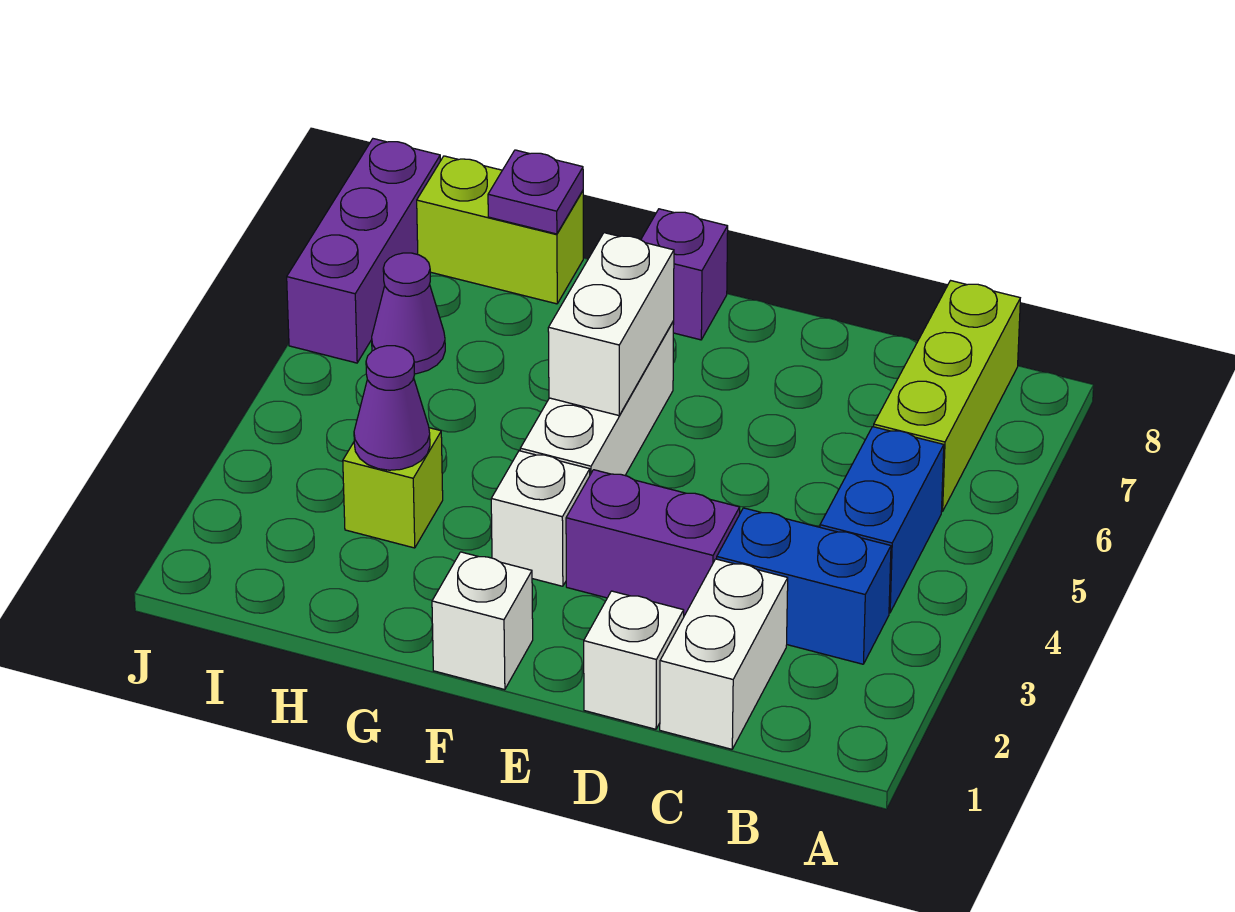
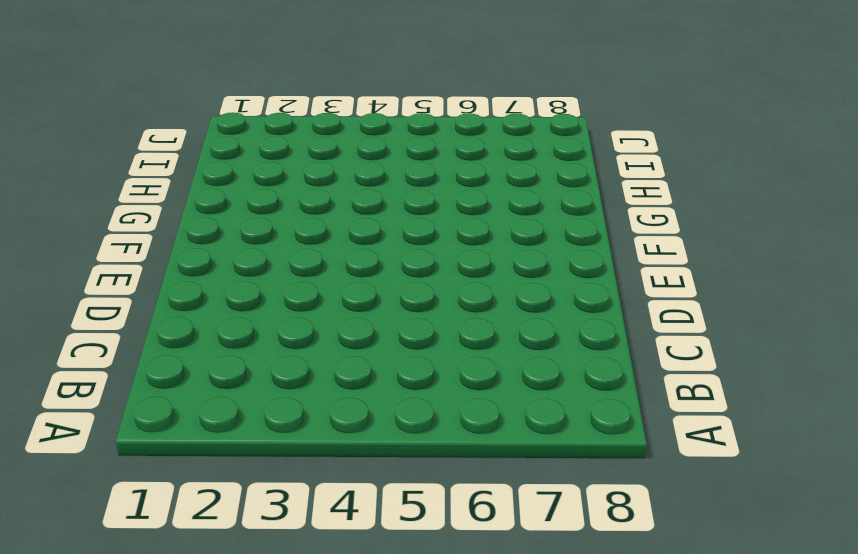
none -> blue brick B3:C3 level 1
none -> blue brick B4:B5 level 1
none -> lime brick B6:B8 level 1

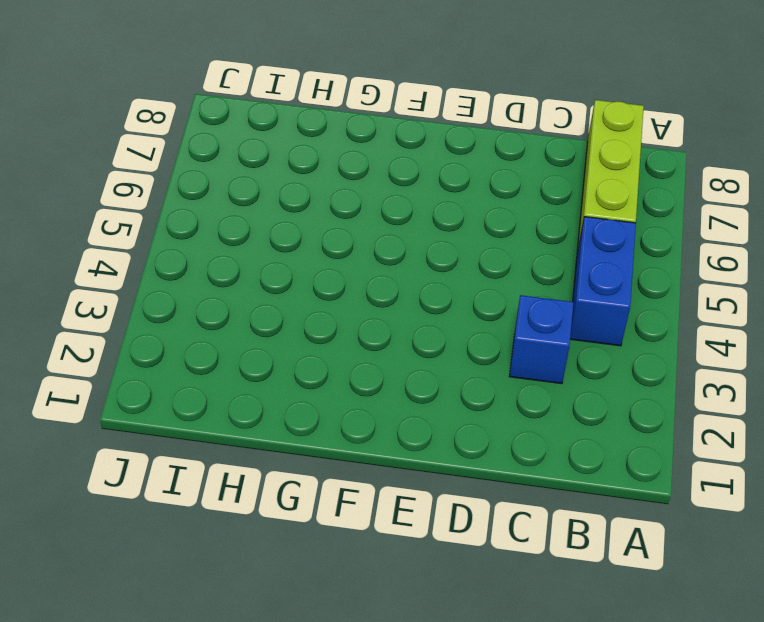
blue brick C3 level 1 -> blue brick B3:C3 level 1
none -> white brick C1:C2 level 1
none -> white brick D1 level 1
none -> purple brick D3:E3 level 1

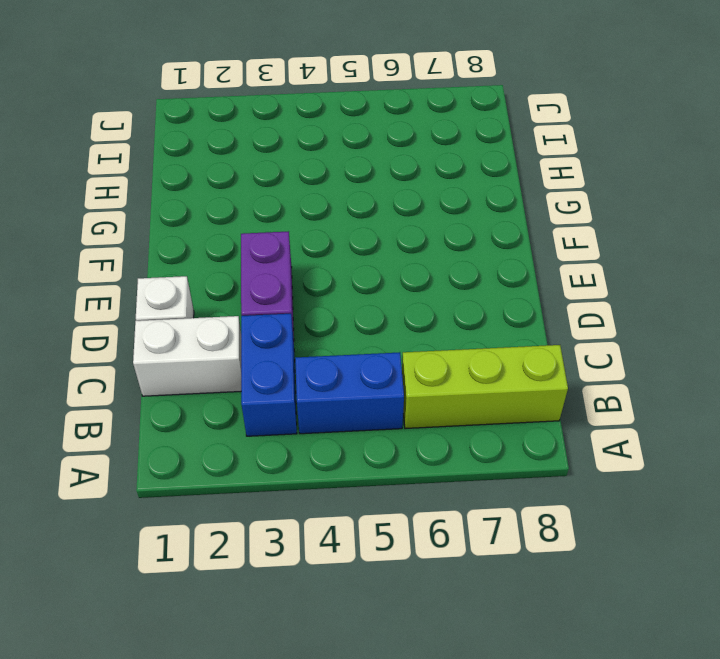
none -> white brick F1 level 1
none -> white brick F3 level 1
none -> white brick F4:F6 level 1

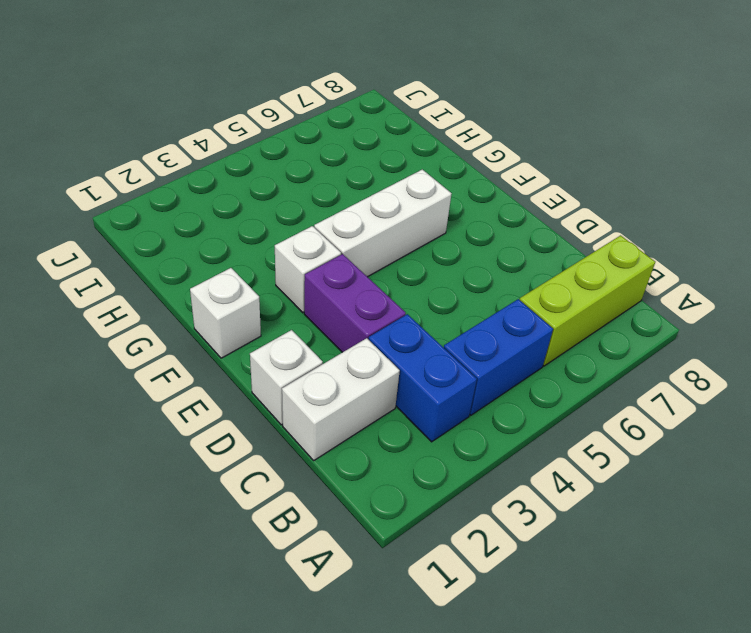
none -> purple brick F8 level 1
none -> lime brick H3 level 1
none -> lime brick H8:I8 level 1

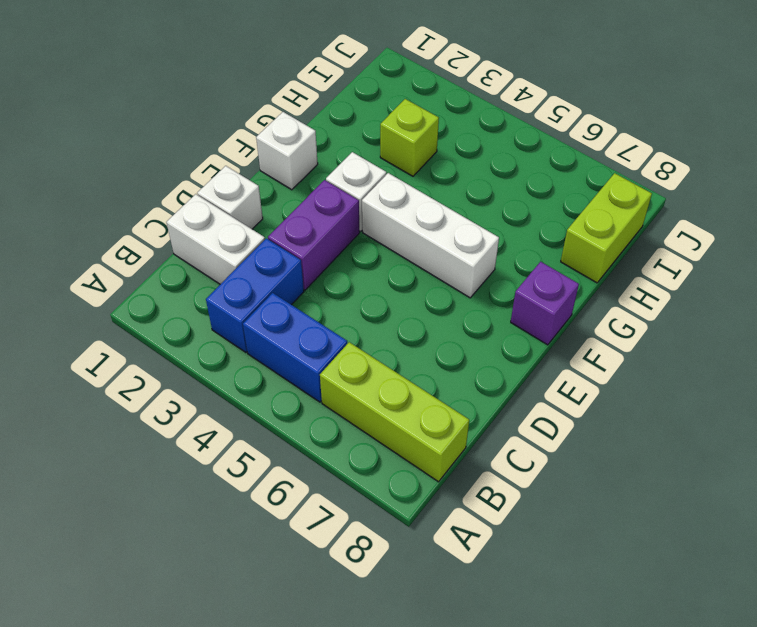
none -> purple cone I6 level 1
none -> purple brick J6:J8 level 1
none -> white brick F5:F6 level 2

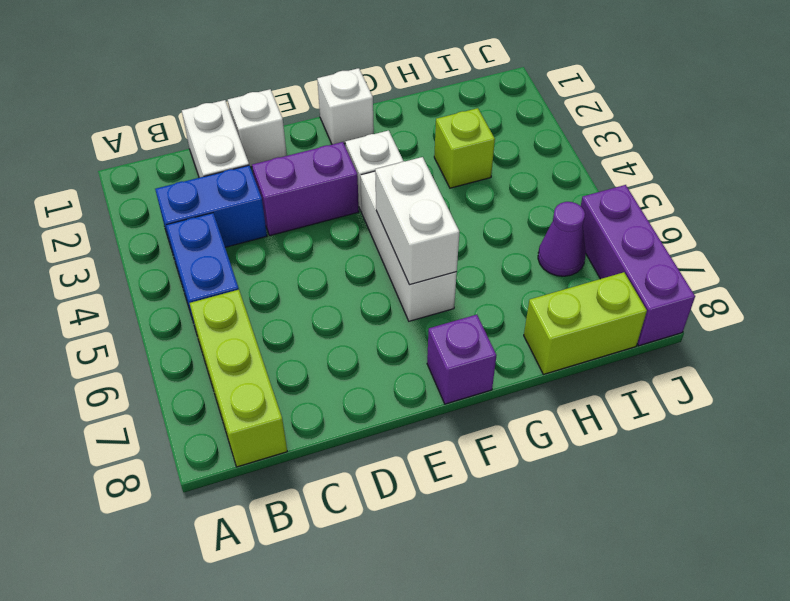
none -> purple cone H3 level 2
none -> purple plate H8 level 2

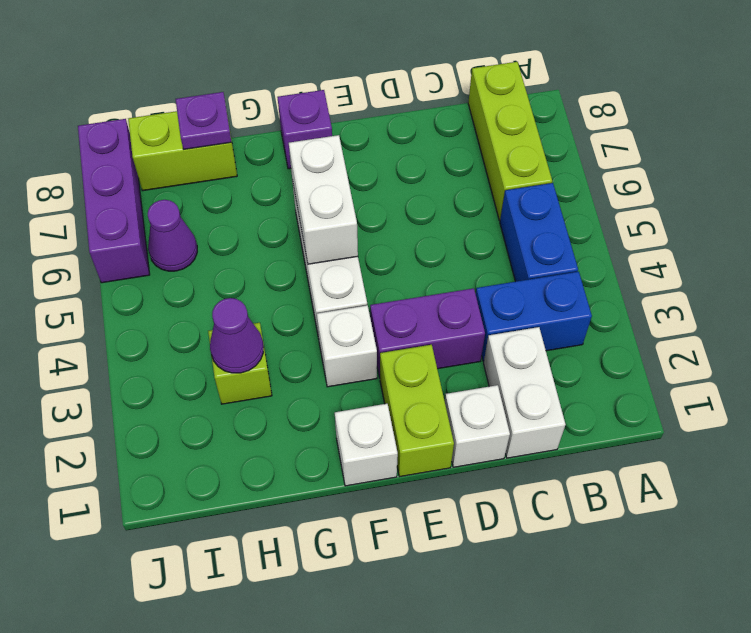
lime brick E1:E2 level 1 -> none

